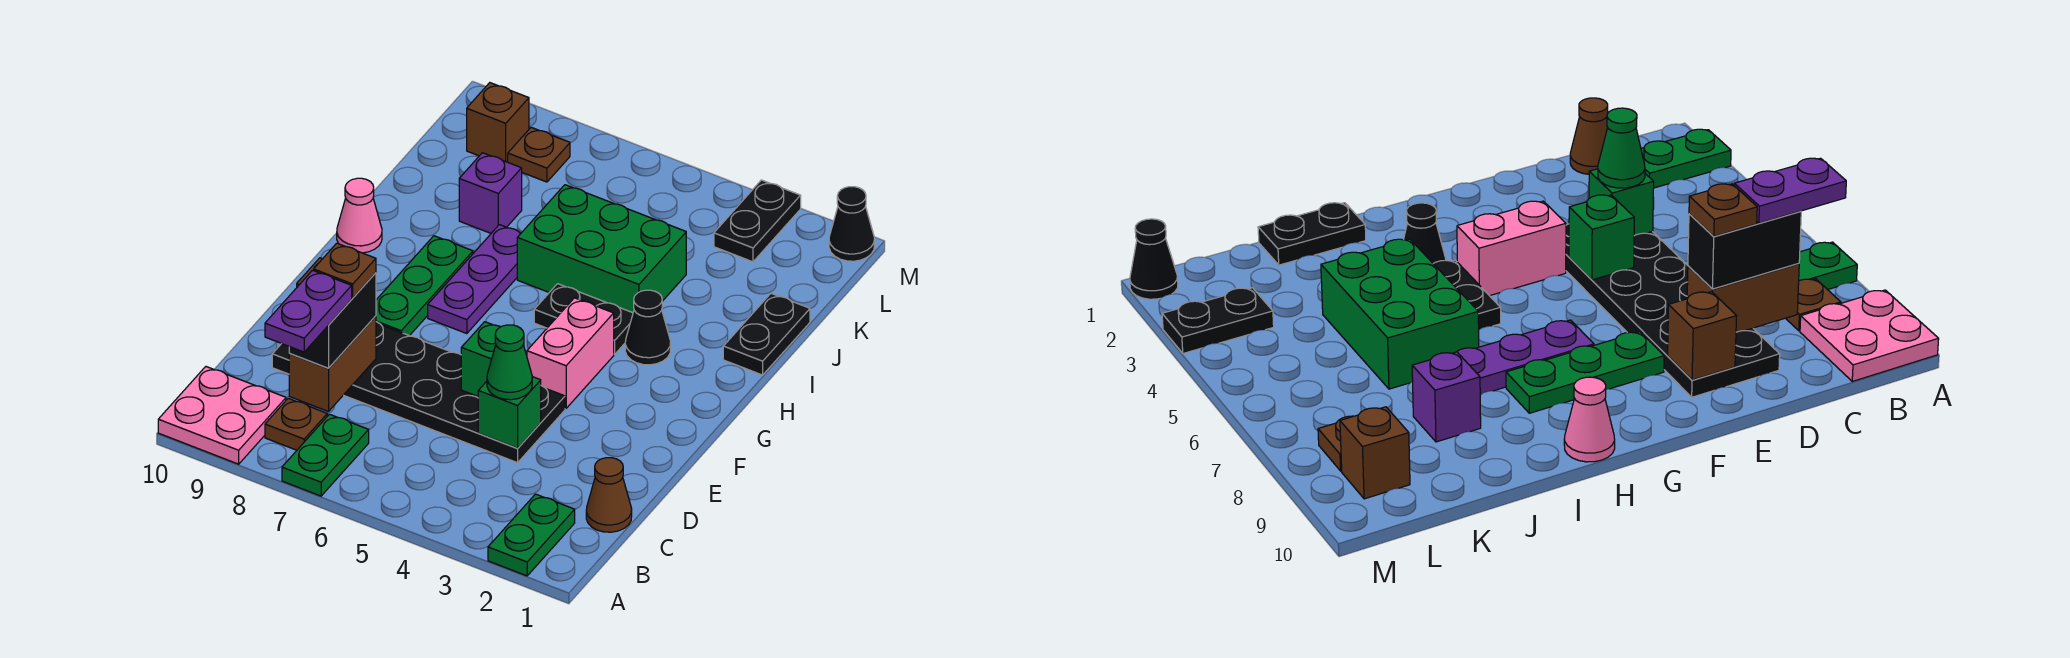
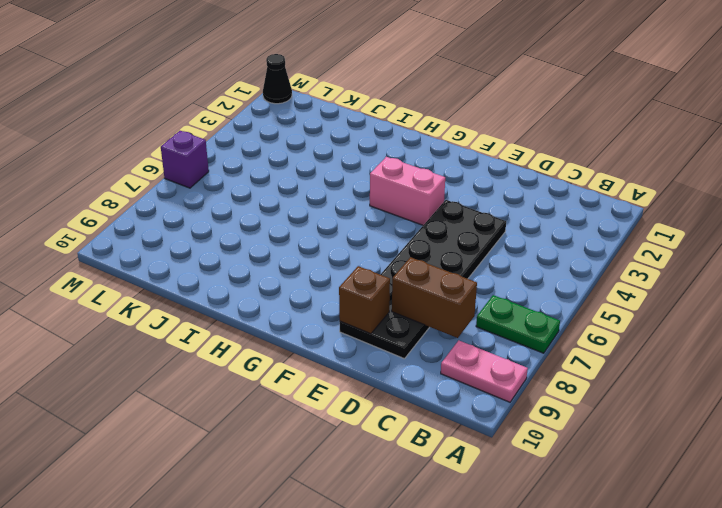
pink plate A9:B9 level 1 -> pink plate A9:B10 level 1
purple brick M6 level 1 -> purple brick J8 level 1
none -> green plate A2:B2 level 1
none -> brown plate B8 level 1
none -> brown cone C1 level 1

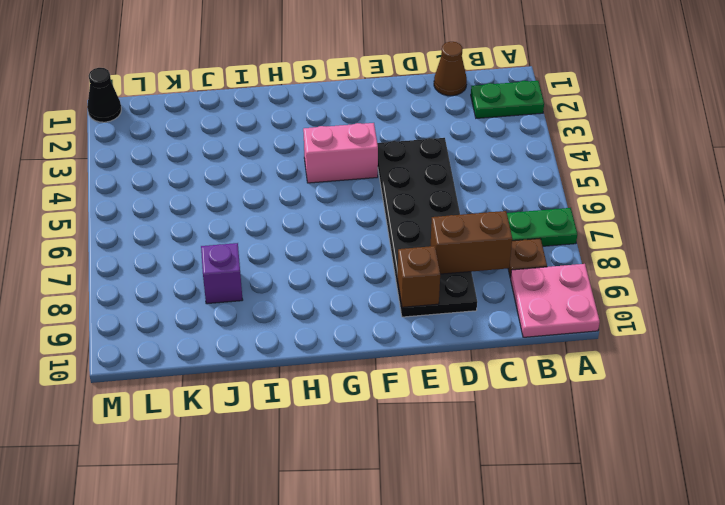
none -> green plate F8:H8 level 1
none -> purple plate G7:I7 level 1
none -> black cone H3 level 1

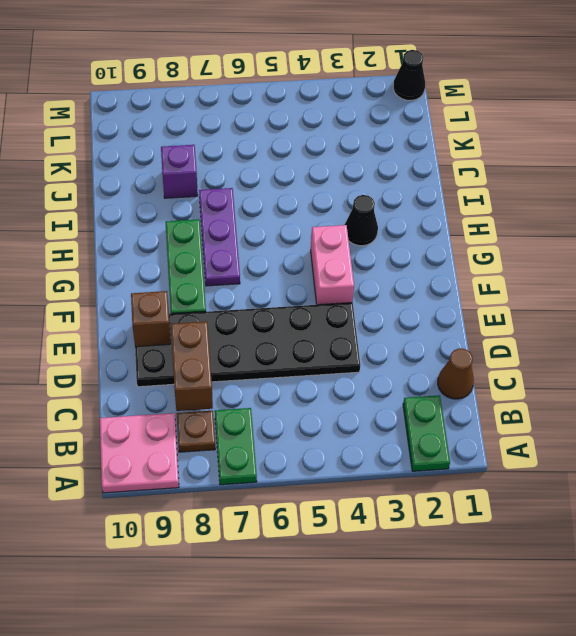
none -> black plate H4:H5 level 1
none -> pink cone H10 level 1
none -> black plate I1:J1 level 1

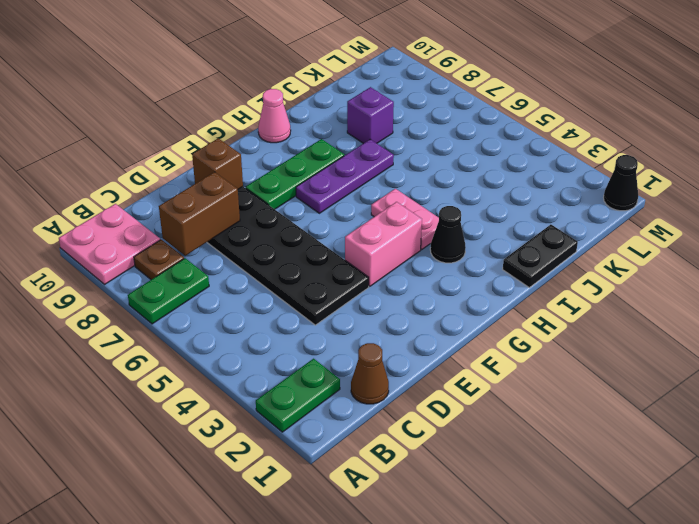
pink plate H4:H5 level 1 -> black plate H4:H5 level 1
none -> green brick I4:J6 level 1
none -> black plate L3:M3 level 1
none -> brown plate L8 level 1

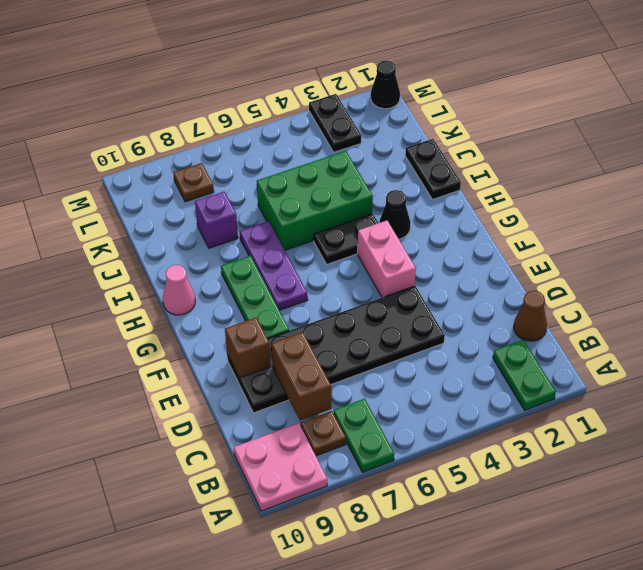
none -> brown brick L9 level 1
none -> green brick D4 level 2
none -> green brick E5 level 2

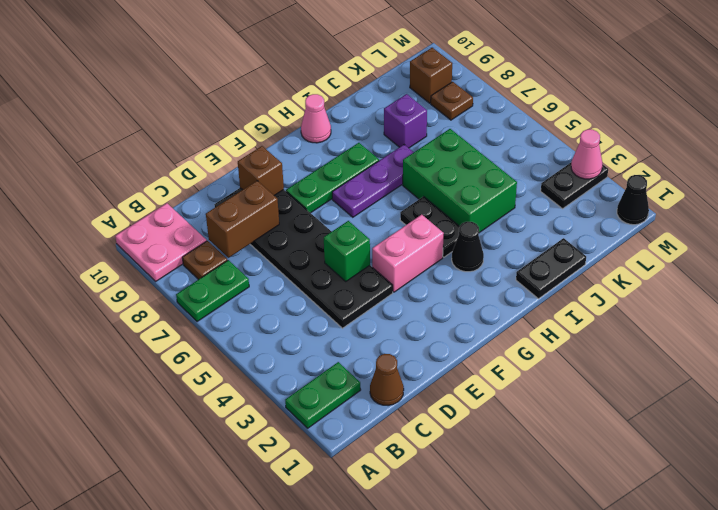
pink cone M3 level 2 -> none
none -> green brick D4 level 2
none -> black brick C8:D8 level 3
none -> green cone D4 level 3

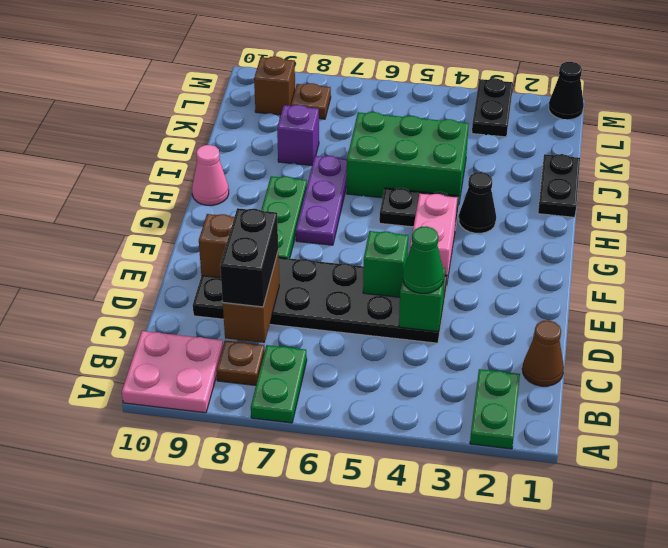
none -> purple plate B8:C8 level 4
none -> brown plate D8 level 4

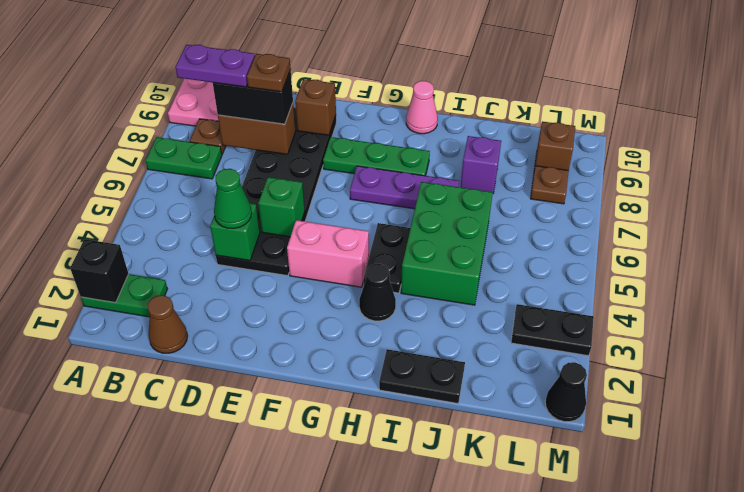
black brick A2 level 2 -> none

